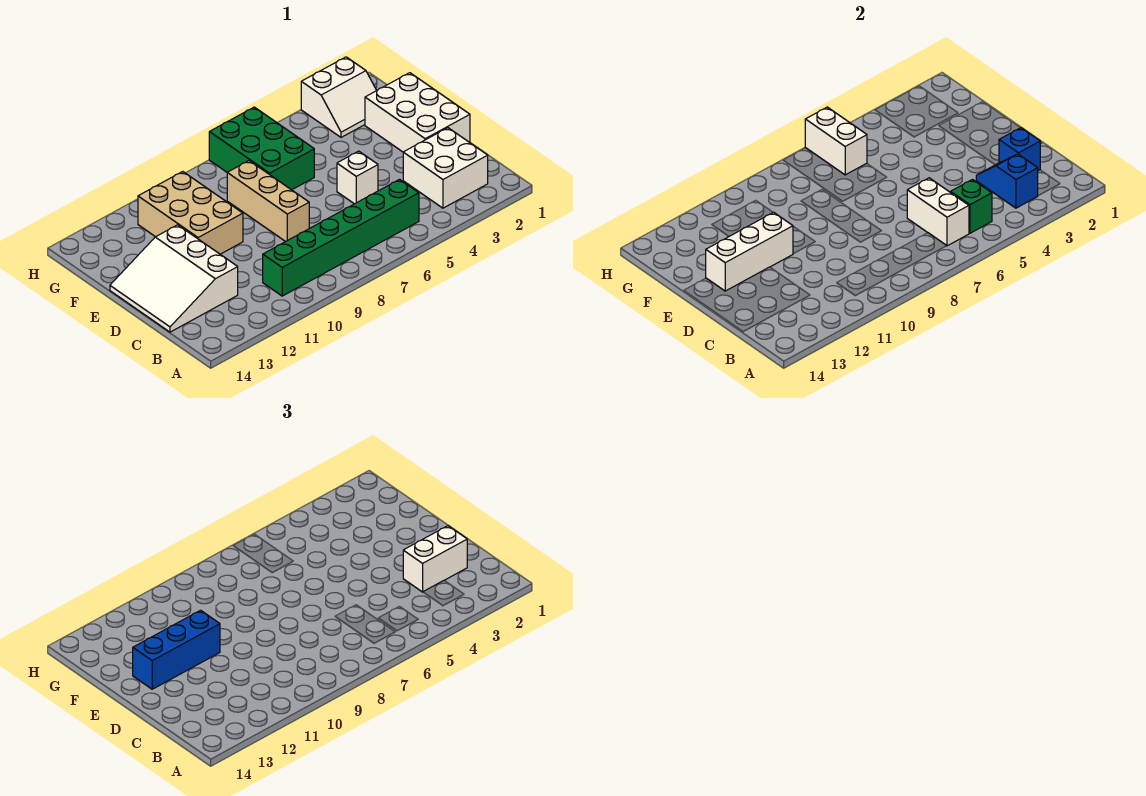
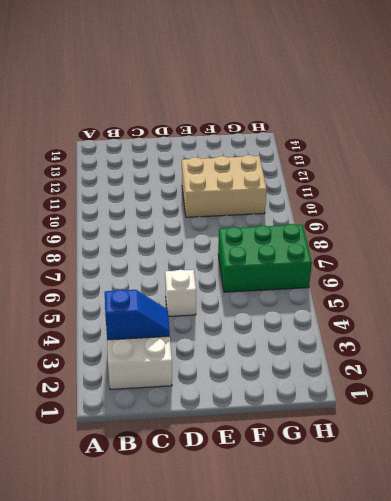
none -> green brick B5:B10 level 1
none -> white slope C12:E14 level 1 top 12
none -> white brick D1:F2 level 1

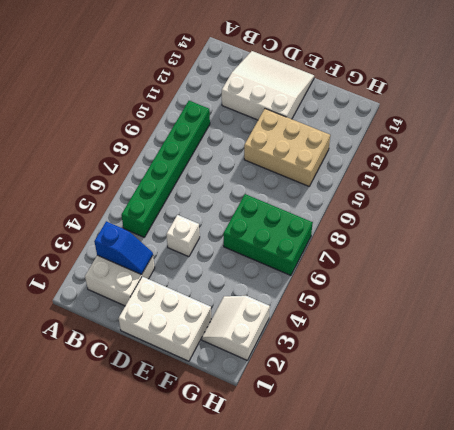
none -> tan brick D8:F8 level 1
none -> green brick B5 level 2
none -> white brick B6:C6 level 2

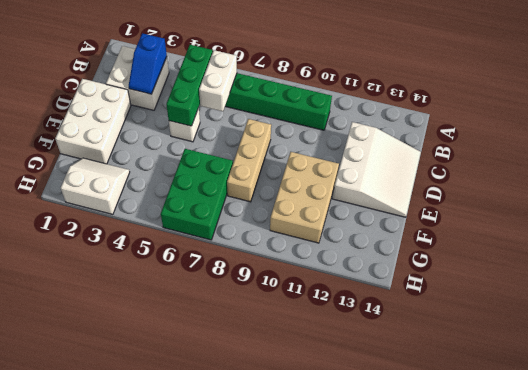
green brick B5:D5 level 2 -> green brick B5 level 2
none -> blue brick C2 level 2
none -> white brick E11:E13 level 2
none -> white brick G6:H6 level 2

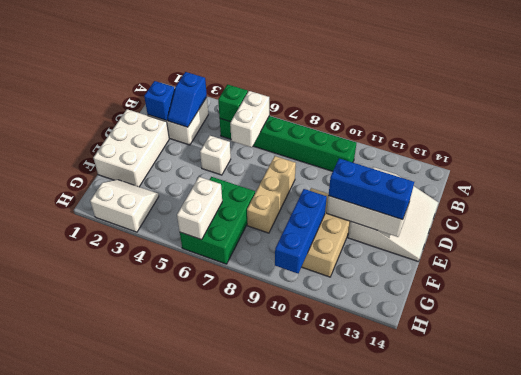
blue brick F10:H10 level 2 -> none
none -> white brick C2:C3 level 3

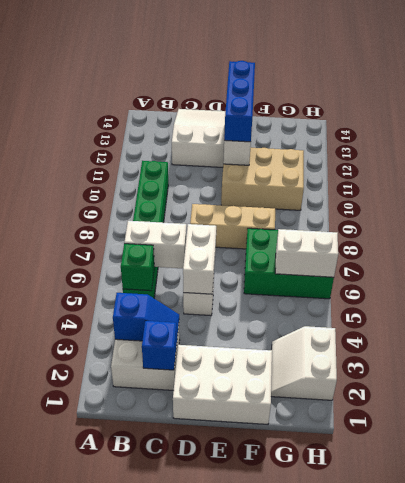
white brick D5:D6 level 2 -> white brick C2:C3 level 3

